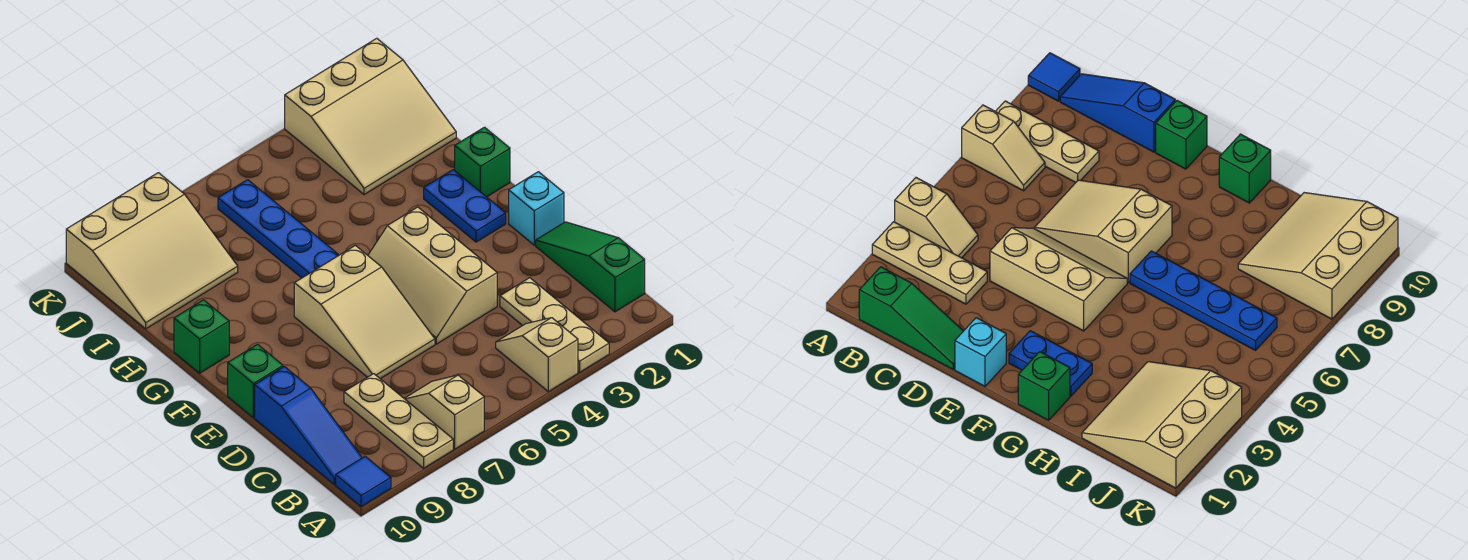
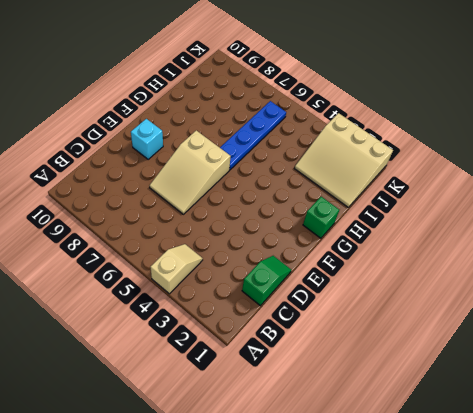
green slope C1:D1 level 1 top C -> green slope B1:D1 level 1 top B
cyan brick E9 level 1 -> cyan brick E1 level 1
none -> tan plate A3:C3 level 1
none -> tan slope A7:B7 level 1 top A
none -> tan plate A8:C8 level 1

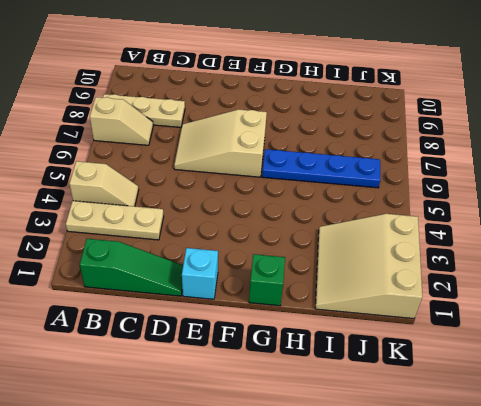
none -> blue tile A10 level 1
none -> blue slope B10:D10 level 1 top D
none -> tan slope D4:F5 level 1 top 4

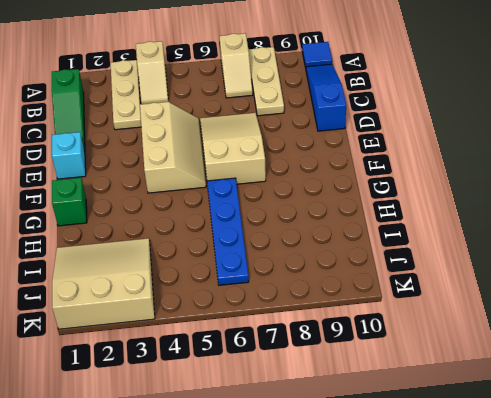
none -> green brick E10 level 1
none -> blue plate F2:G2 level 1
none -> green brick G10 level 1

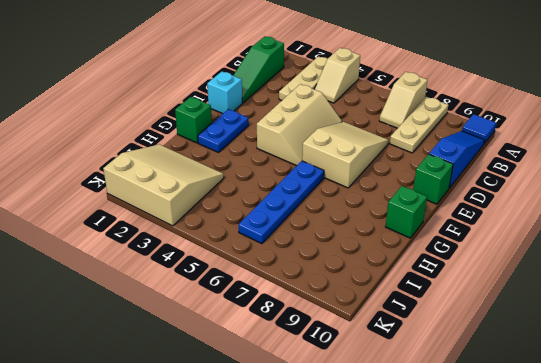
none -> tan slope I8:K10 level 1 top K

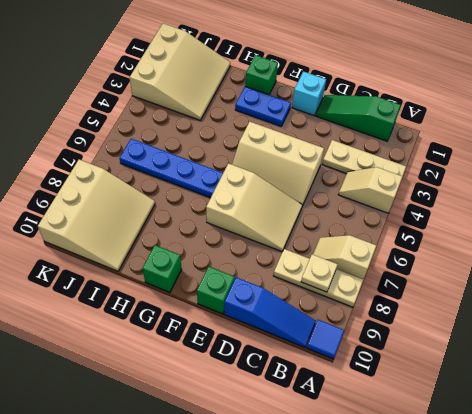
tan plate B8 level 2 -> none

